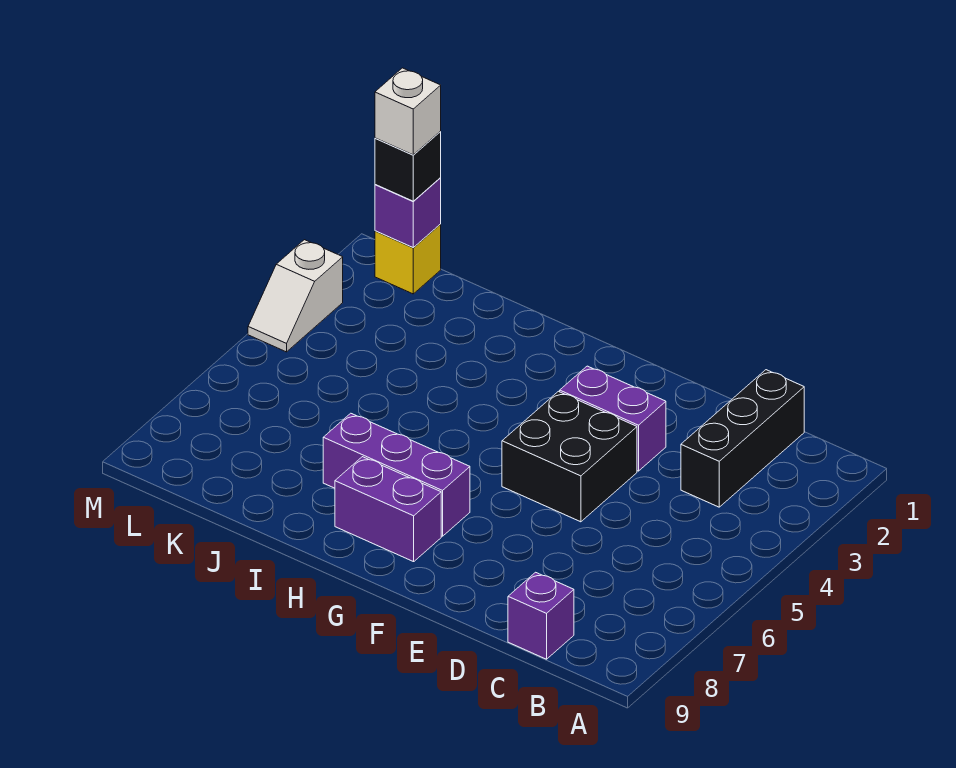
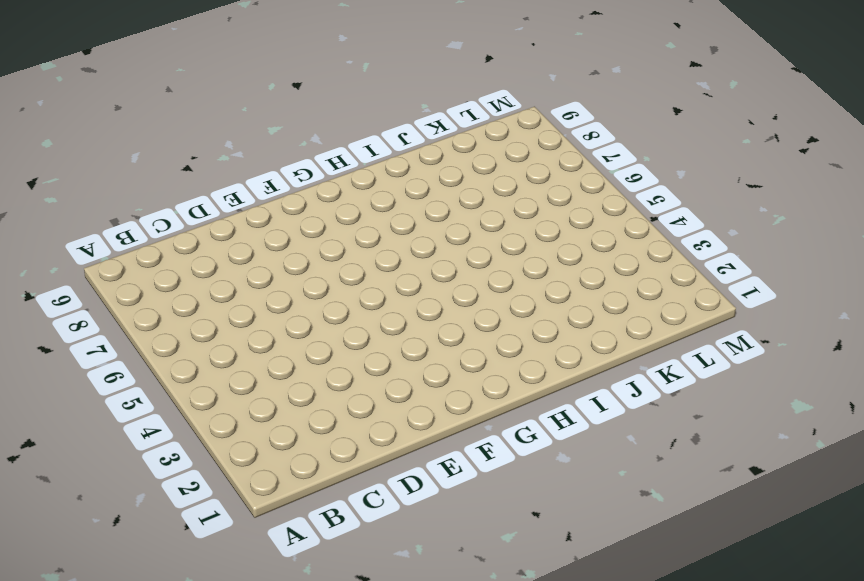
none -> black brick C1:C3 level 1
none -> purple brick C9 level 1

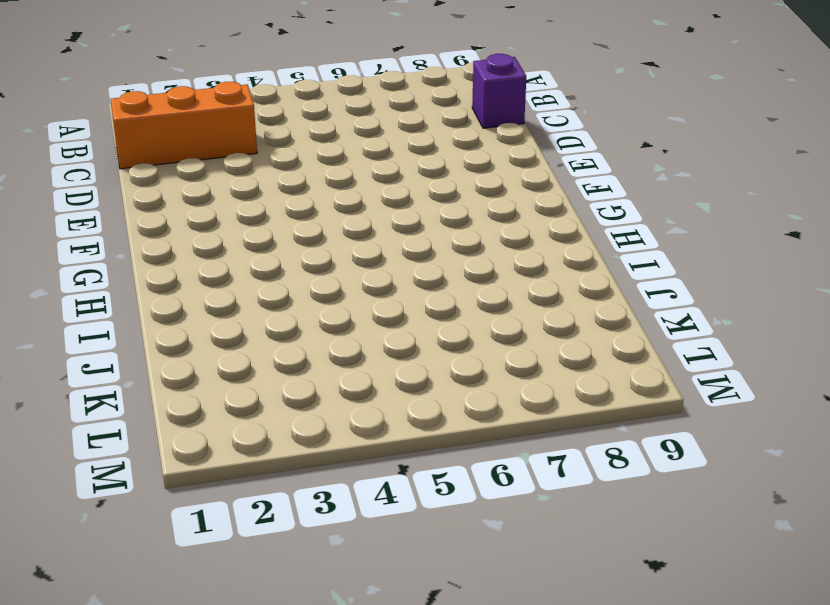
orange brick C1:C3 level 1 -> black brick C1:C3 level 1
none -> purple brick E3:F3 level 1
none -> black brick E4:F5 level 1

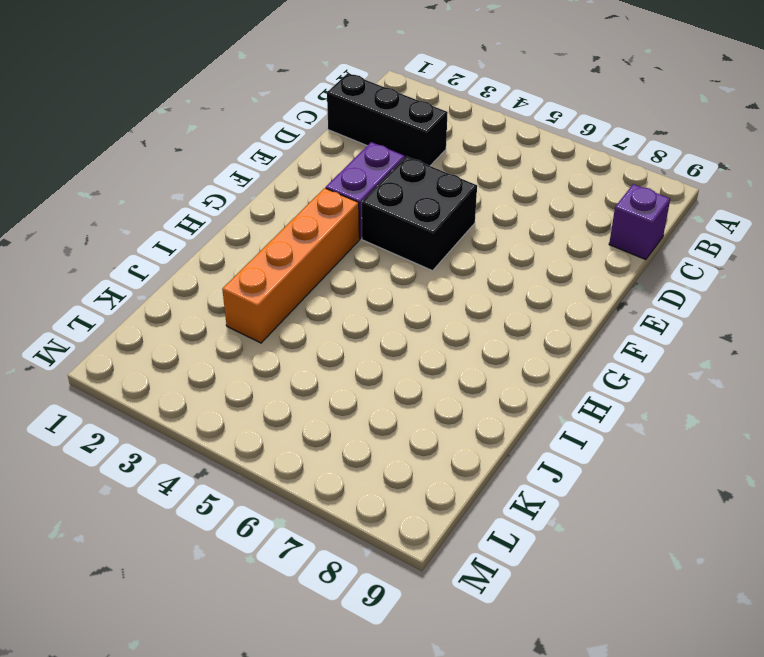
orange brick G3:J3 level 1 -> none
none -> purple brick G7:I7 level 1
none -> purple brick G8:H8 level 1

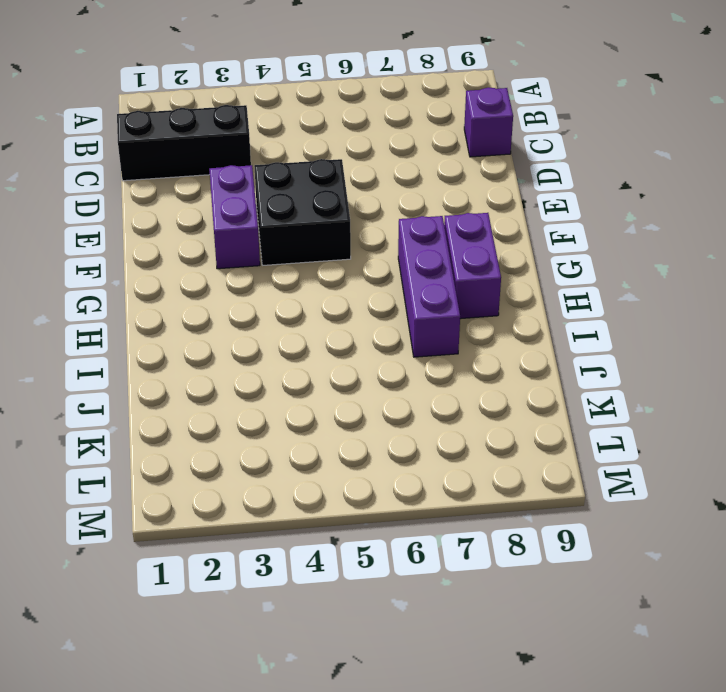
none -> yellow brick L1 level 1
none -> white slope M3:M4 level 1 top 3

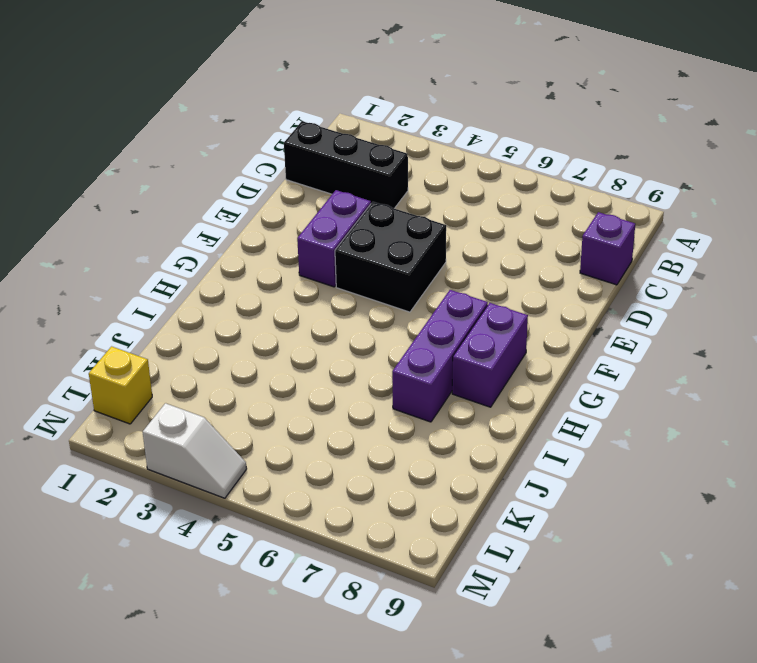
none -> purple brick L1 level 2
none -> black brick L1 level 3

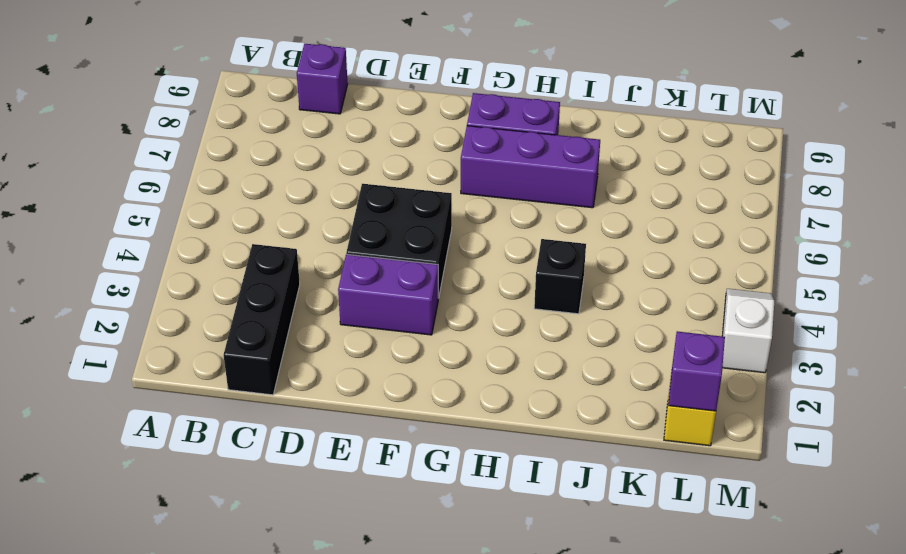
black brick I4 level 1 -> black brick L1 level 3
none -> white brick L1 level 4

